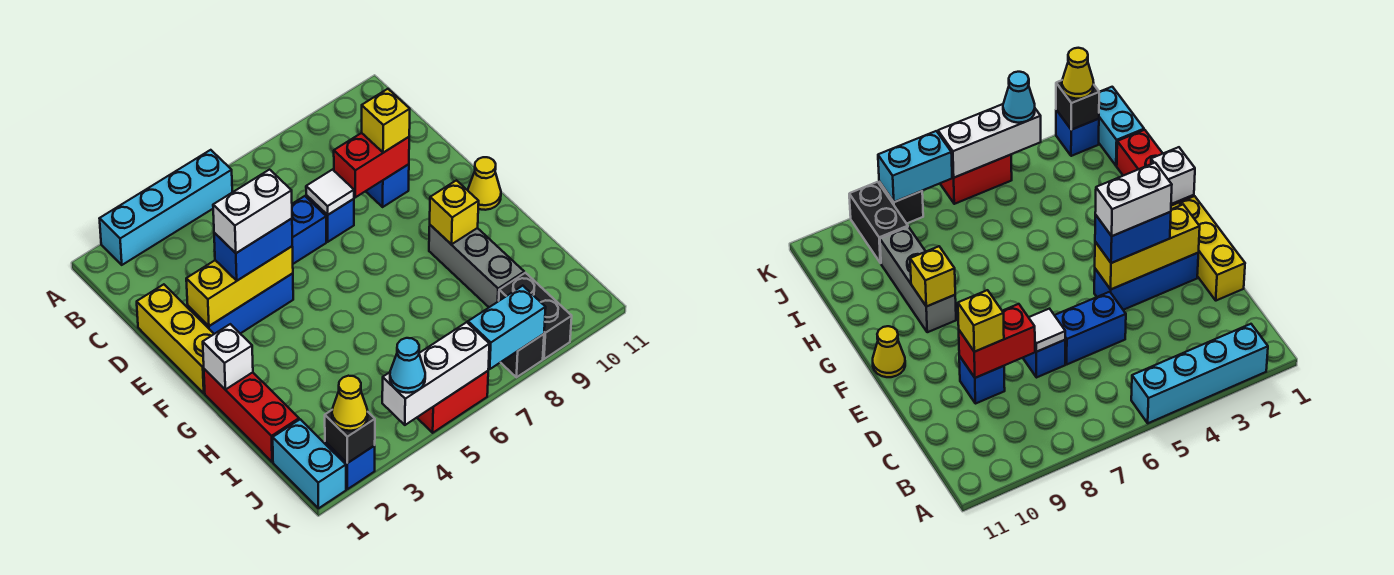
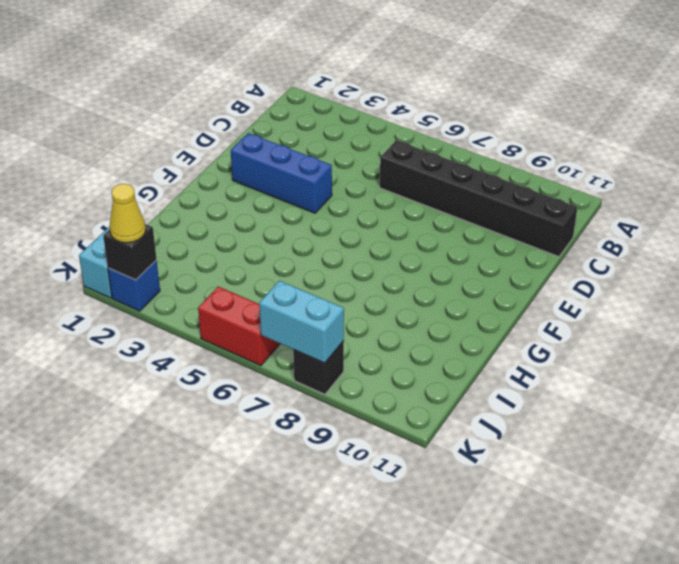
black brick C6:C11 level 1 -> none
none -> cyan brick A2:A5 level 1
none -> yellow brick D1:F1 level 1
none -> blue brick D5:D6 level 1

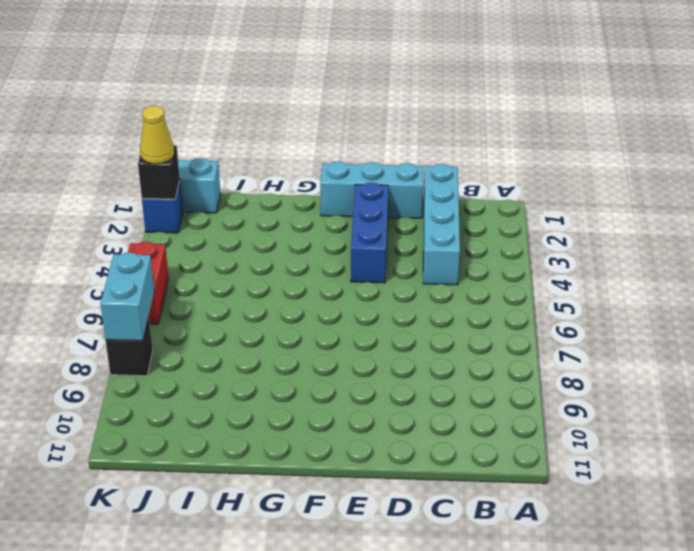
cyan brick C1:C4 level 1 -> cyan brick A2:A5 level 1
cyan brick D1:F1 level 1 -> yellow brick D1:F1 level 1
none -> blue brick D5:D6 level 1
none -> blue brick D7 level 1
none -> blue brick D9 level 1

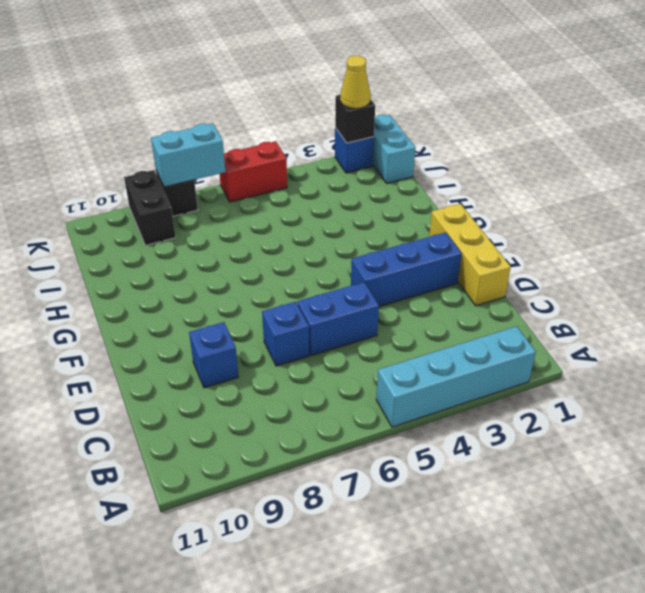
none -> yellow cone F11 level 1
none -> red brick G1:I1 level 1
none -> grey brick G9:I9 level 1

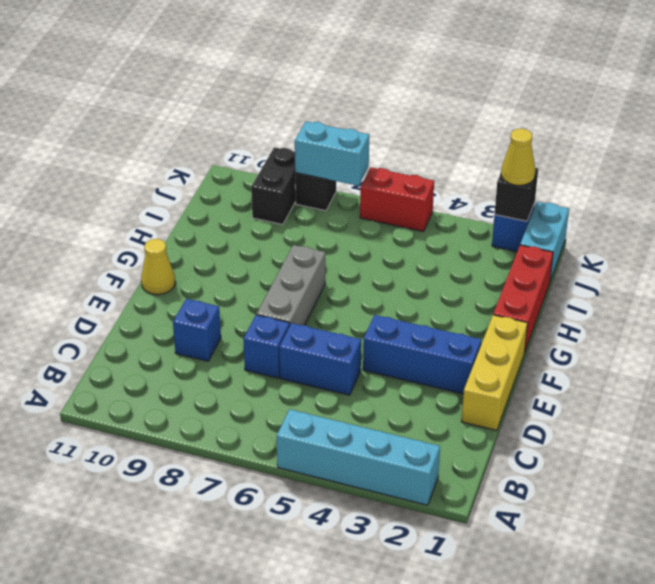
grey brick E7:G7 level 1 -> grey brick G9:I9 level 1
none -> white tile D7 level 2
none -> red brick D8:D9 level 2
none -> yellow brick E2:E4 level 2

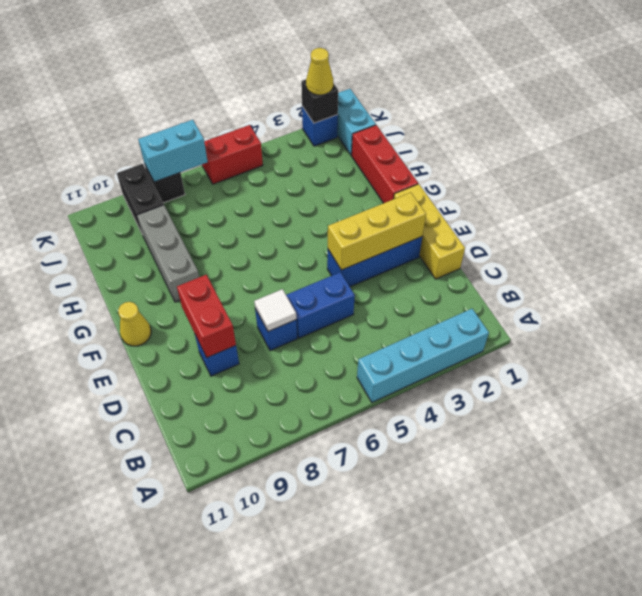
red brick D9:E9 level 2 -> red brick D8:D9 level 2
none -> white brick G1 level 2
none -> yellow brick G9 level 2
none -> white brick K4:K6 level 2

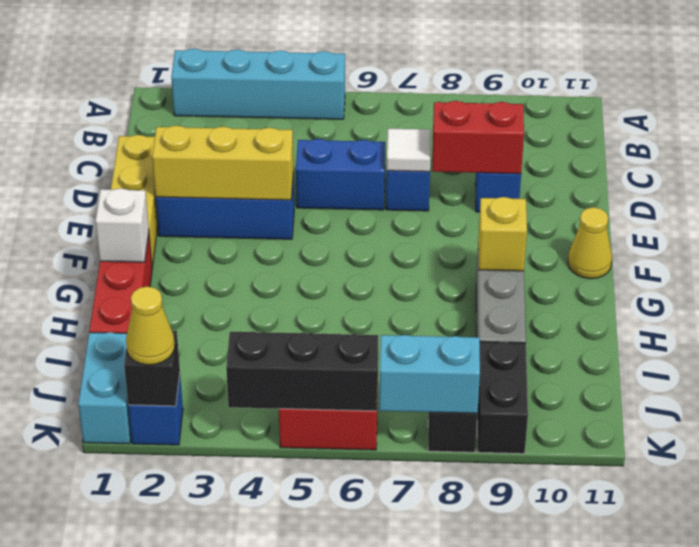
black brick K4:K6 level 2 -> white brick K4:K6 level 2
none -> yellow brick D9 level 3
none -> blue brick E3:E4 level 3
none -> cyan cone K4 level 3

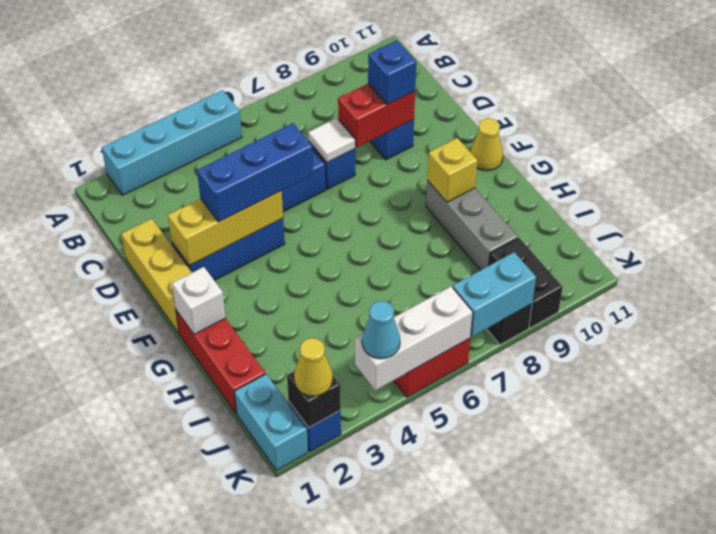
blue brick D9 level 3 -> yellow brick D9 level 3
blue brick E3:E5 level 3 -> blue brick E3:E4 level 3
none -> white brick E3:E4 level 4

